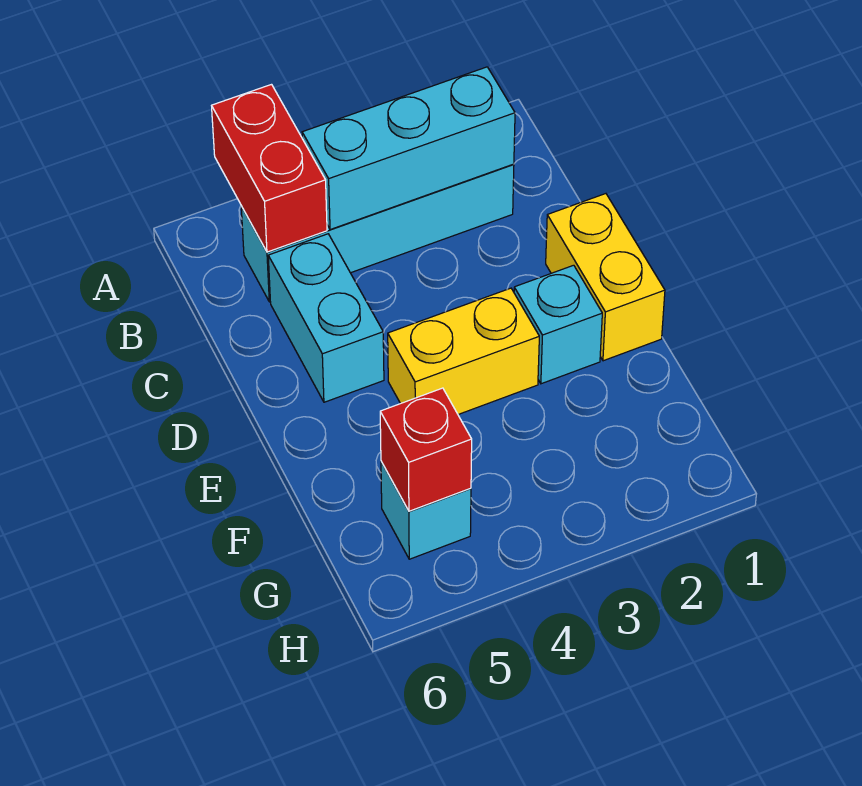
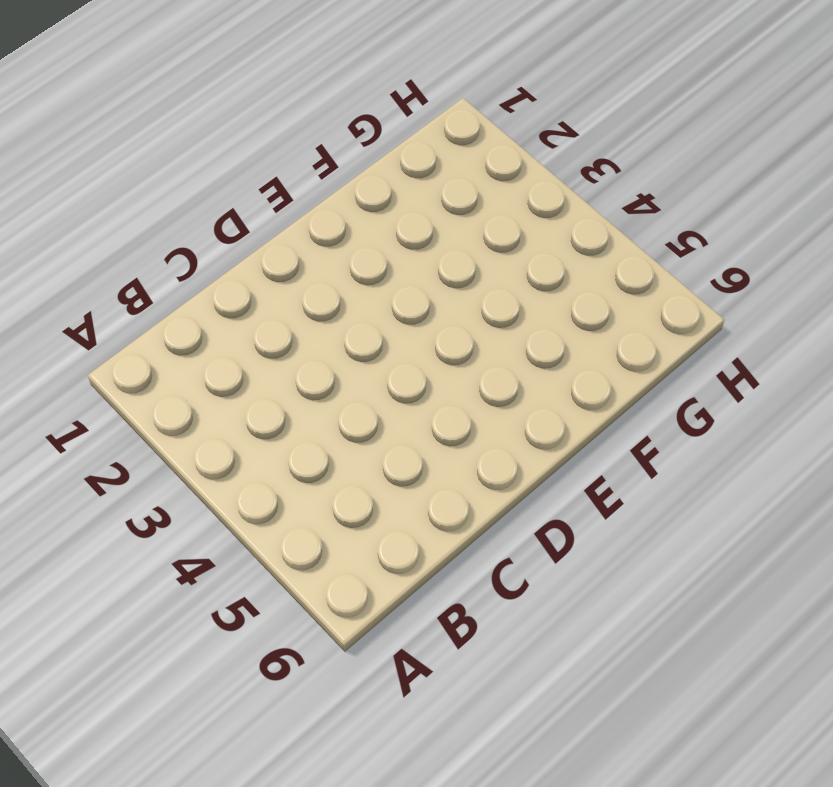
none -> cyan brick B2:B5 level 1
none -> cyan brick C5:D5 level 1

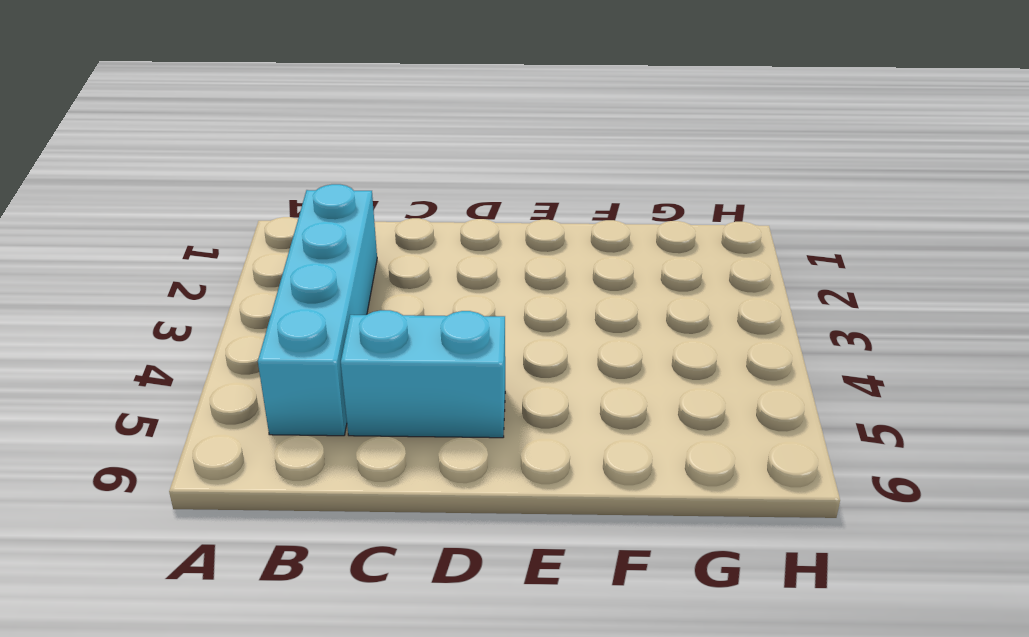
none -> yellow brick D1:E1 level 1
none -> cyan brick E2 level 1

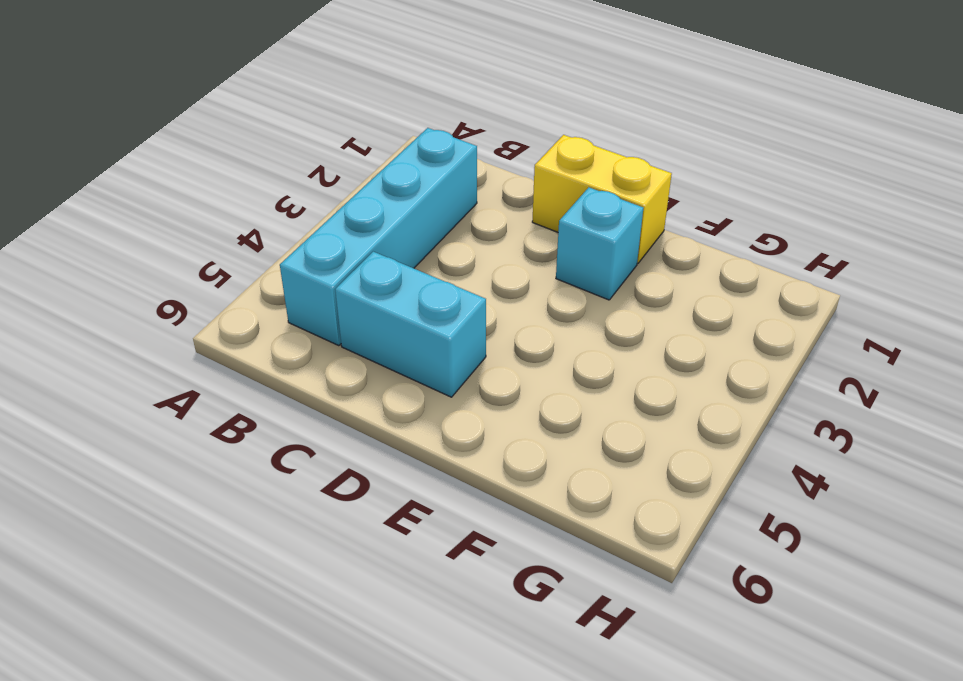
none -> yellow brick E3:E4 level 1
none -> cyan brick G5 level 1

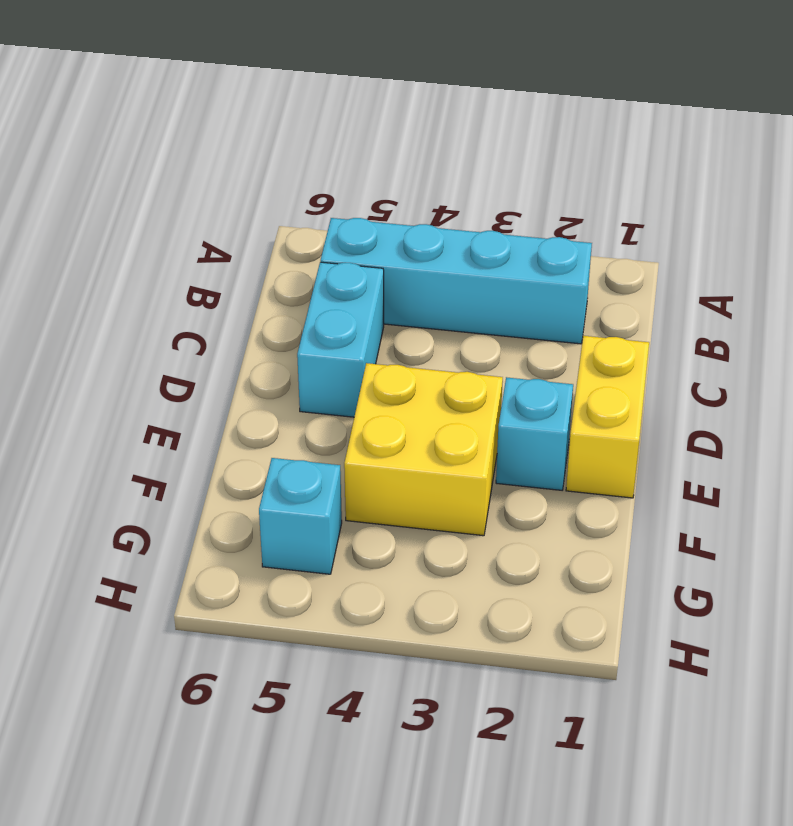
yellow brick E3:F4 level 1 -> yellow brick E3:E4 level 1
none -> red brick A5:B5 level 2
none -> cyan brick B2:B4 level 2

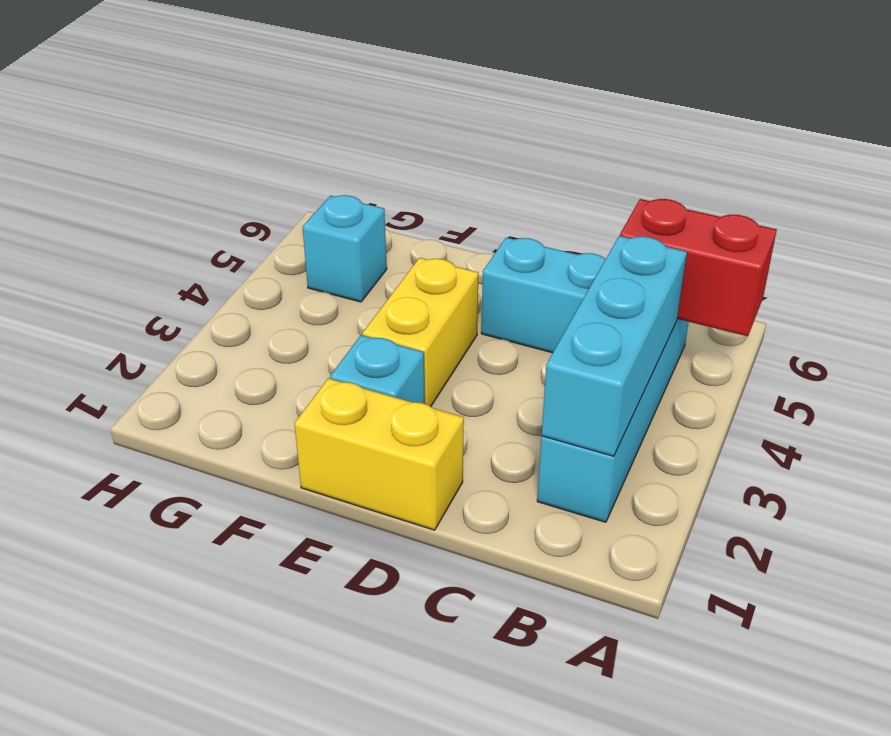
none -> red brick G5 level 2

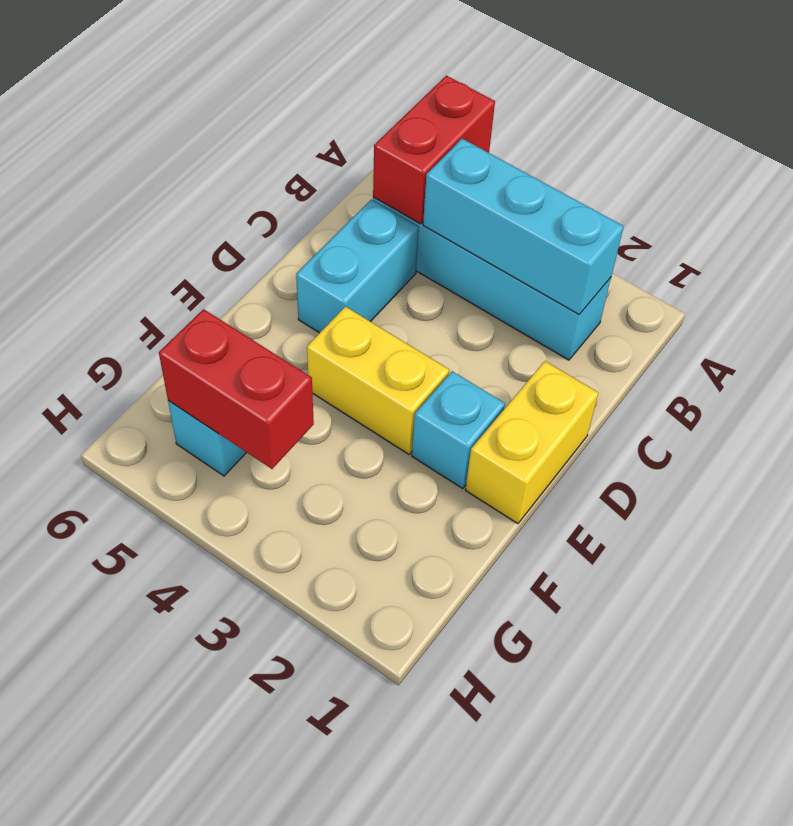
red brick G4:G5 level 2 -> red brick G5 level 2

